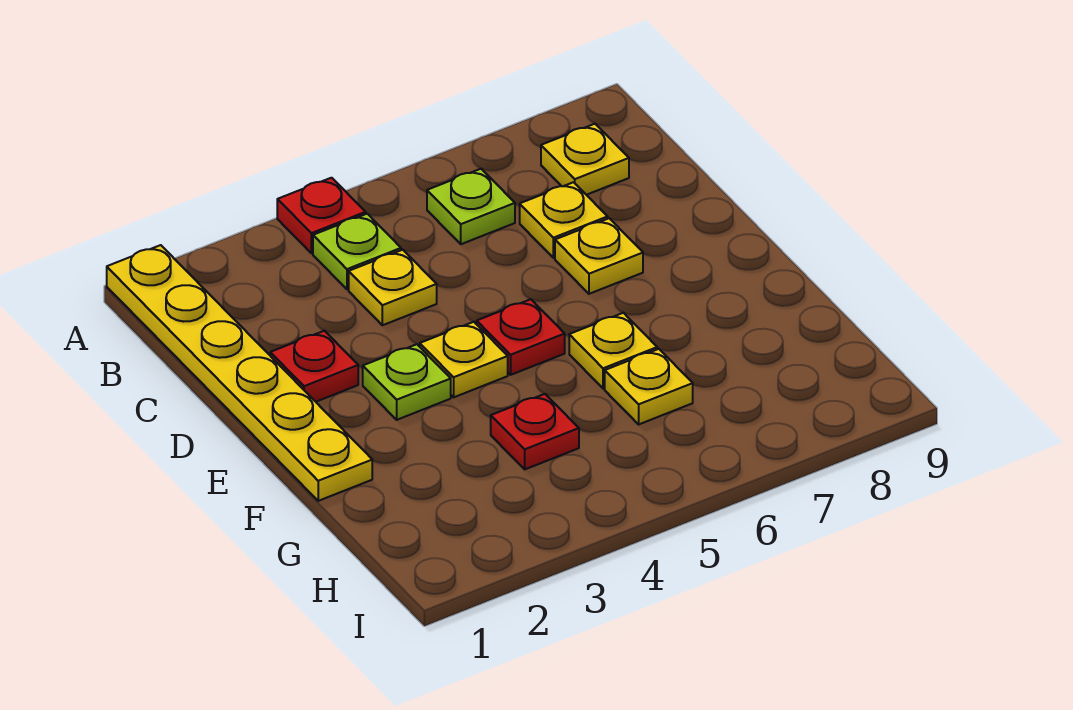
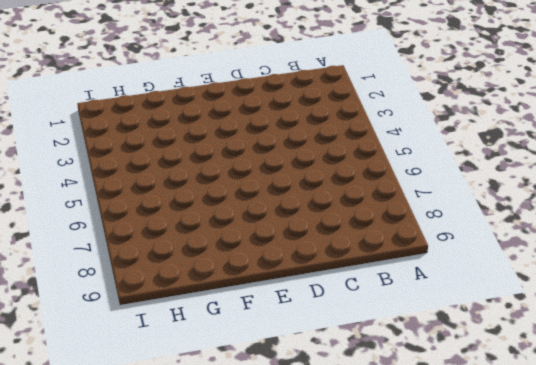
none -> yellow plate A1:F1 level 1
none -> red plate A4 level 1
none -> lime plate B4 level 1

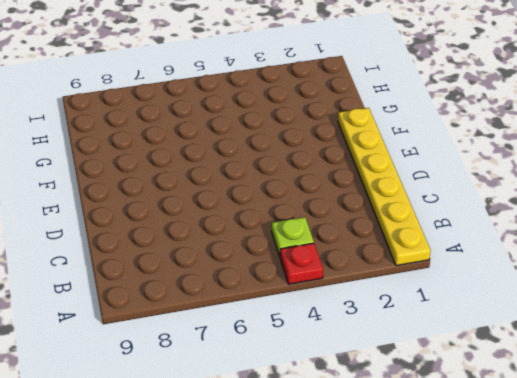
none -> lime plate B6 level 1
none -> yellow plate B8 level 1
none -> yellow plate C4 level 1

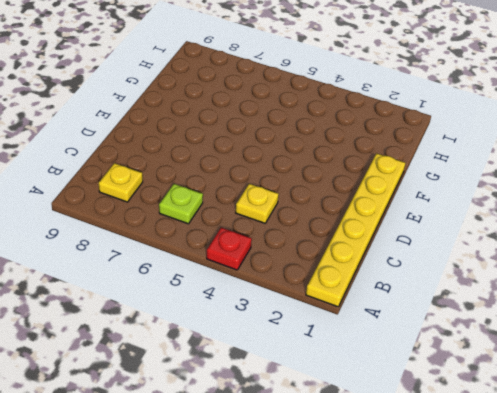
none -> lime plate B4 level 1
none -> yellow plate C7 level 1
none -> red plate D2 level 1

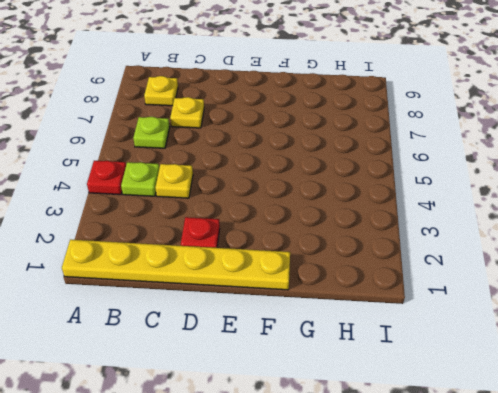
none -> yellow plate D7 level 1
none -> lime plate E3 level 1
none -> yellow plate E4 level 1

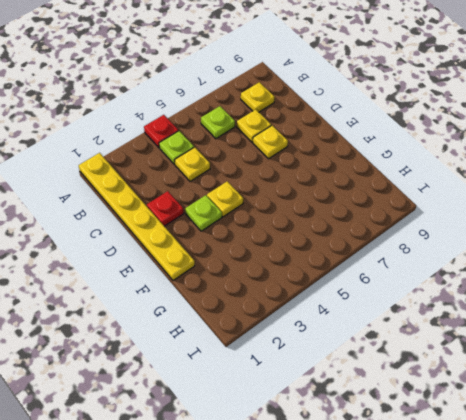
none -> red plate E5 level 1
none -> yellow plate F6 level 1
none -> red plate G4 level 1

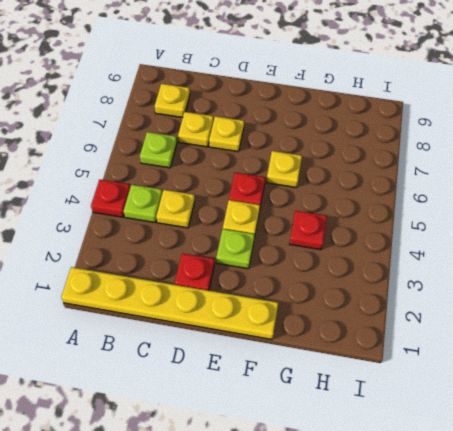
none -> yellow plate G6 level 1

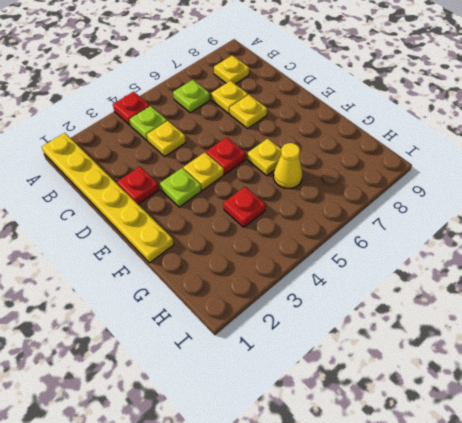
yellow cone G6 level 1 -> yellow plate G6 level 1

